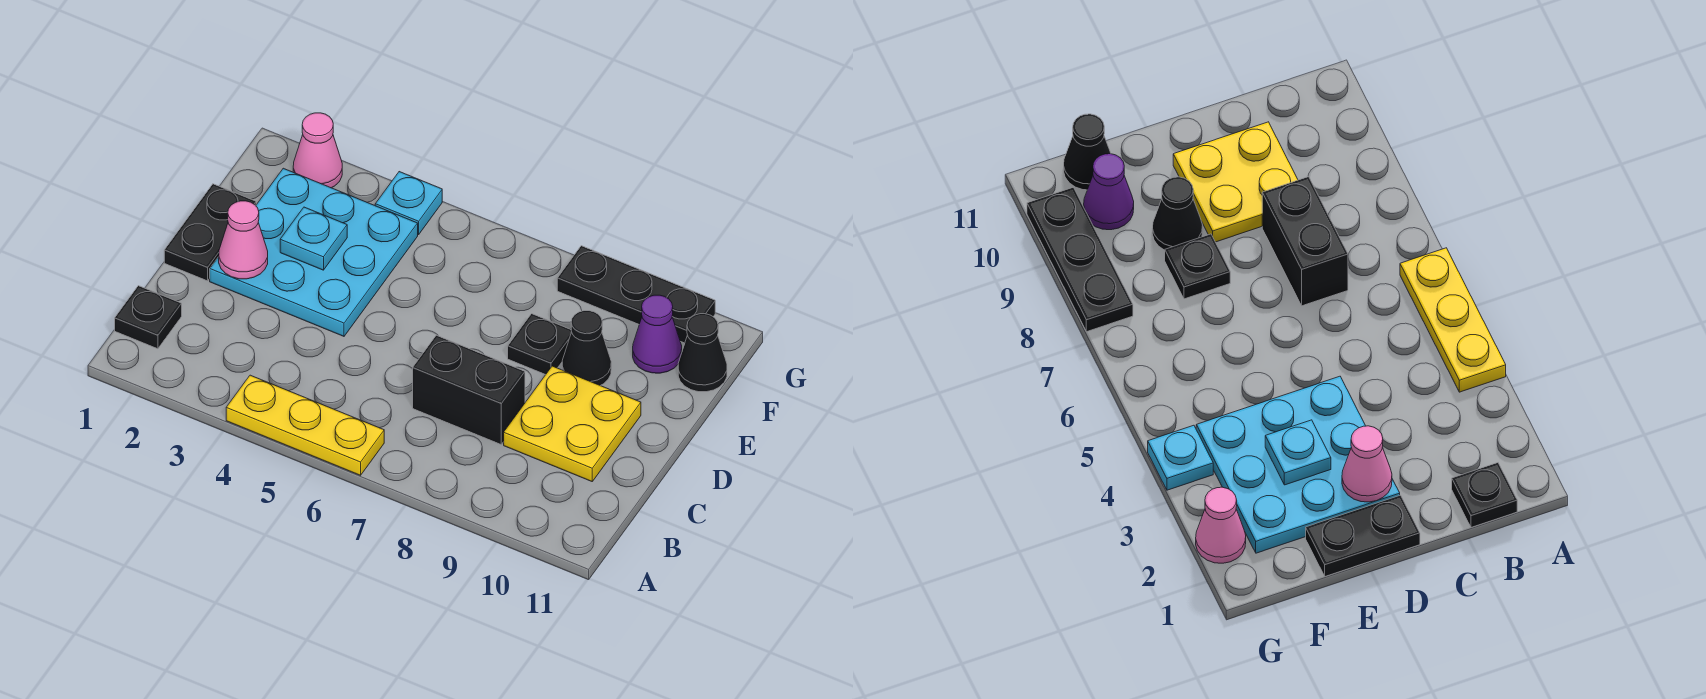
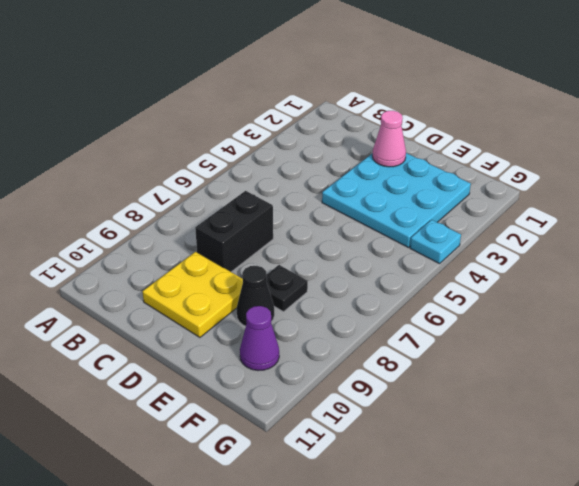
none -> yellow plate A4:A6 level 1
none -> black plate B1 level 1
none -> black plate D1:E1 level 1

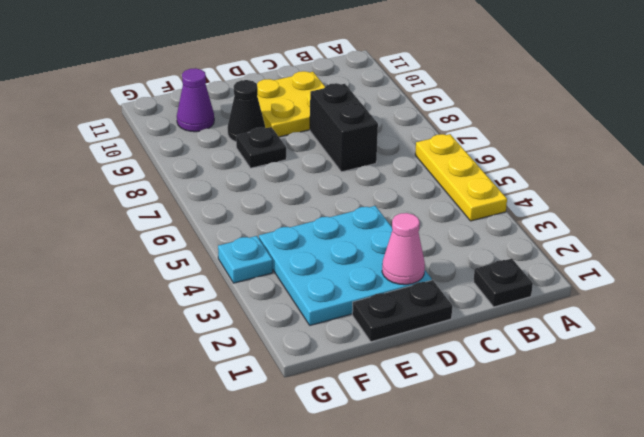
none -> black cone F11 level 1
none -> pink cone G2 level 1
none -> black plate G8:G10 level 1

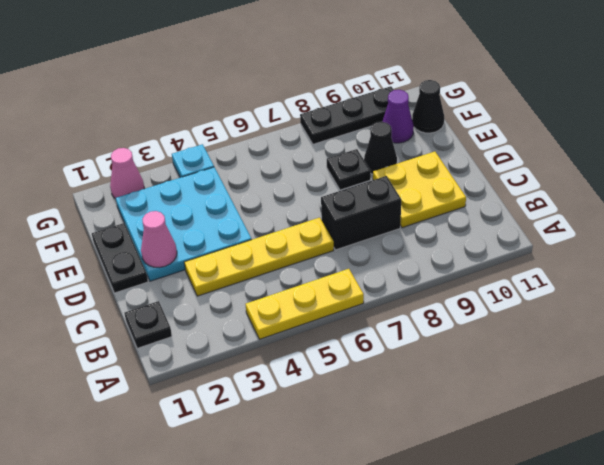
yellow plate C3:C6 level 1 -> none
none -> cyan plate E3 level 2

